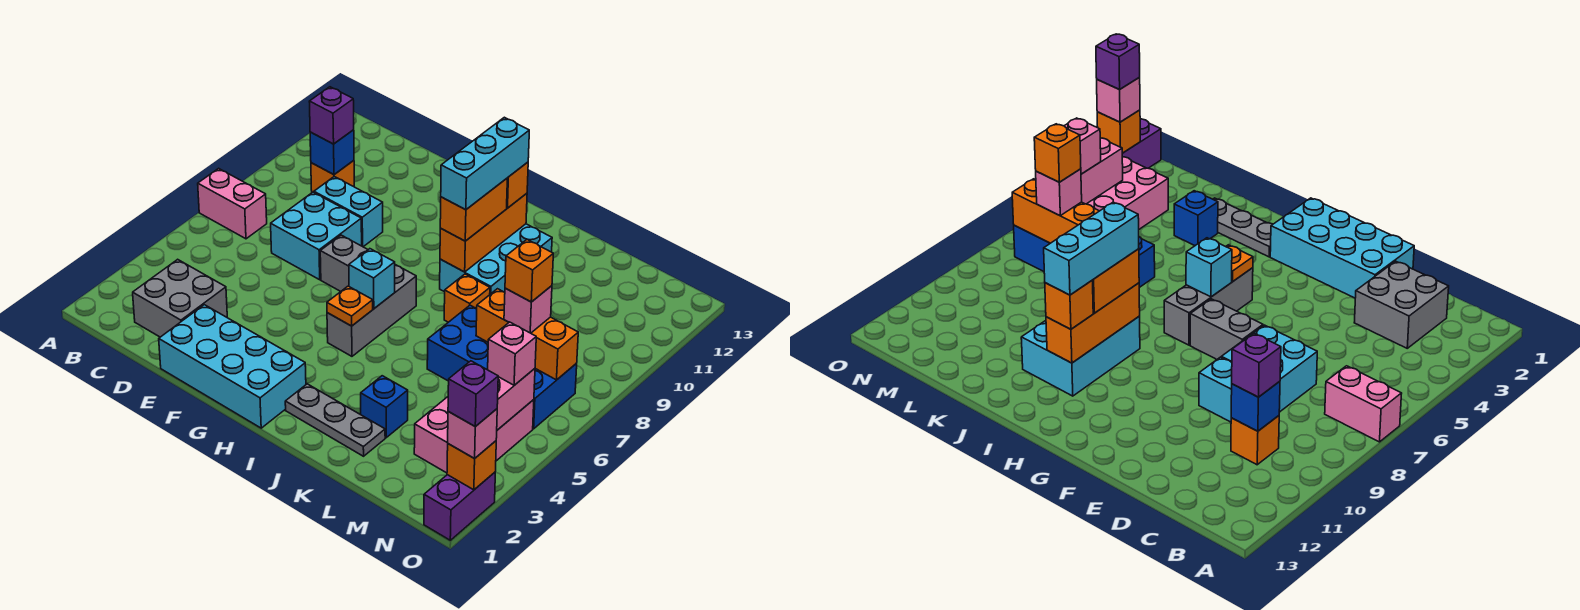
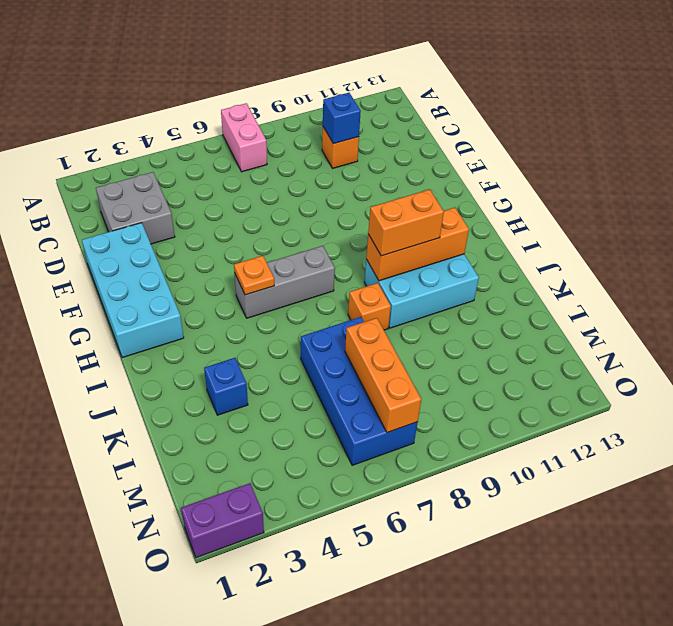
none -> cyan brick D7:E8 level 1
none -> cyan brick D9:E9 level 1
none -> grey brick F7:G7 level 1
none -> grey plate I2:K2 level 1

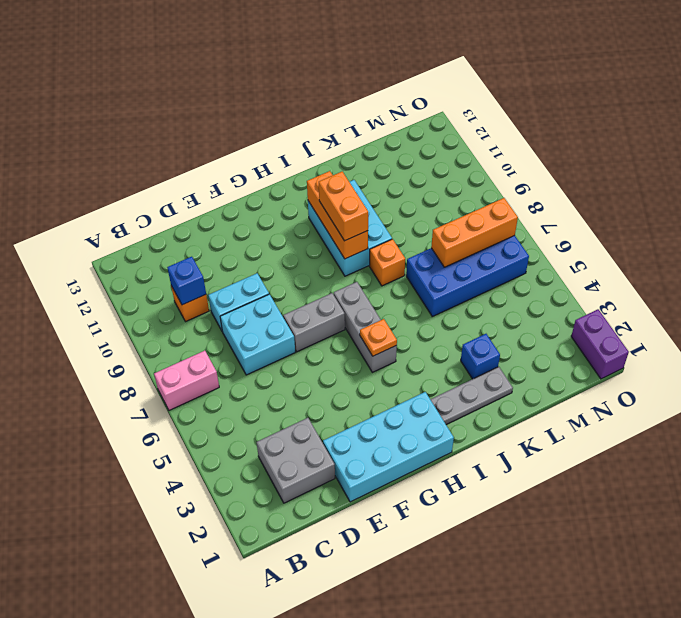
none -> pink brick M3:N5 level 1
none -> cyan brick H6 level 2
none -> pink brick N4:N5 level 2
none -> orange brick O2 level 2

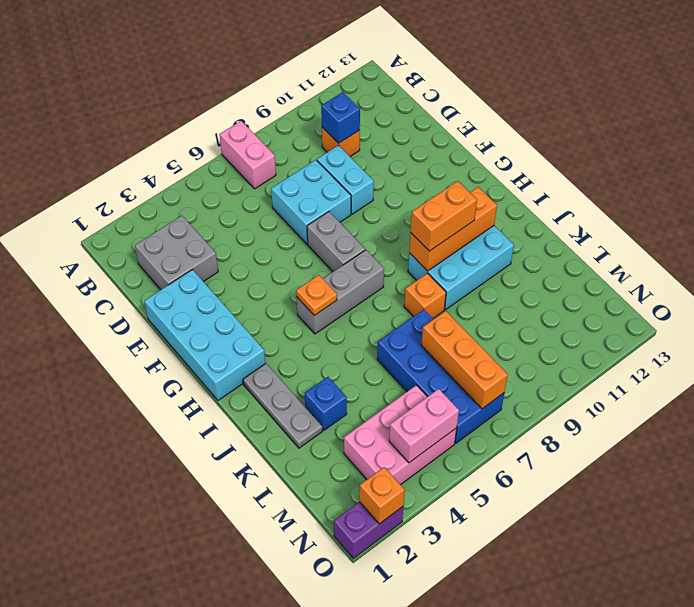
none -> cyan brick H6 level 2
none -> purple brick C10 level 3
none -> orange brick I11 level 3
none -> pink brick M7 level 3

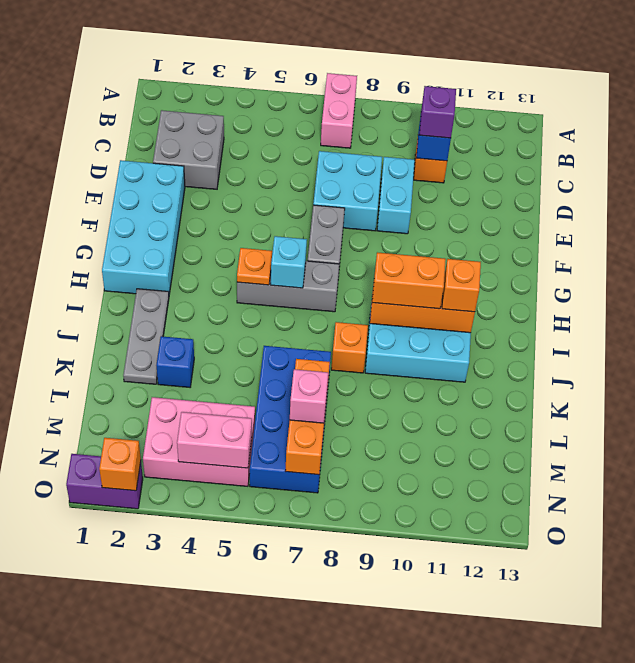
none -> pink brick N5 level 3
none -> pink brick O2 level 3
none -> cyan brick I9:I11 level 4
none -> orange brick M7 level 4

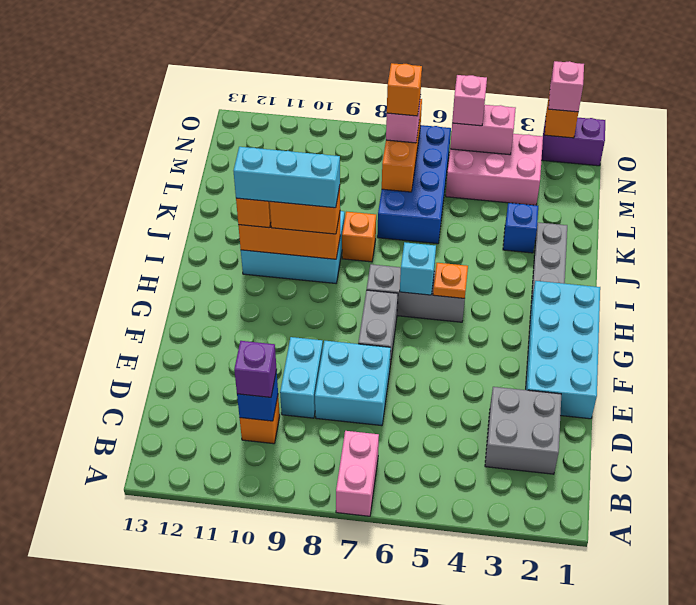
none -> purple brick O2 level 4

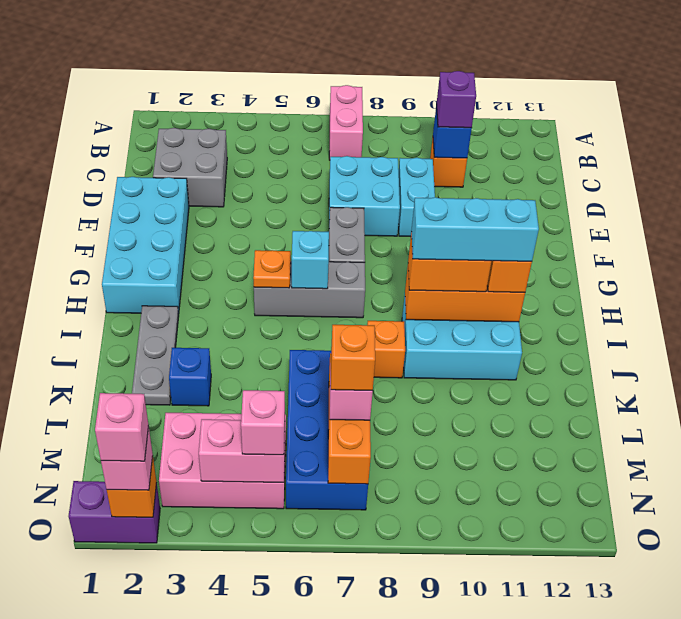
pink brick O2 level 4 -> purple brick O2 level 4

